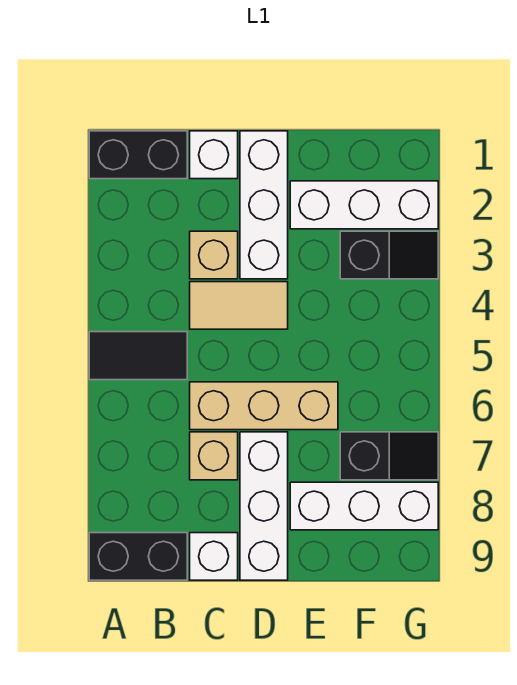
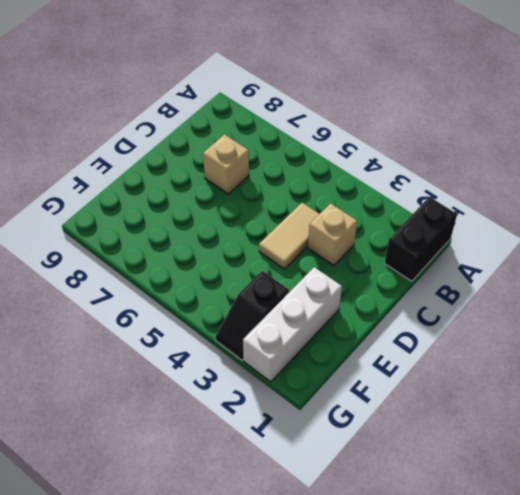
none -> black tile A5:B5 level 1
none -> black brick A9:B9 level 1
none -> white brick C1 level 1

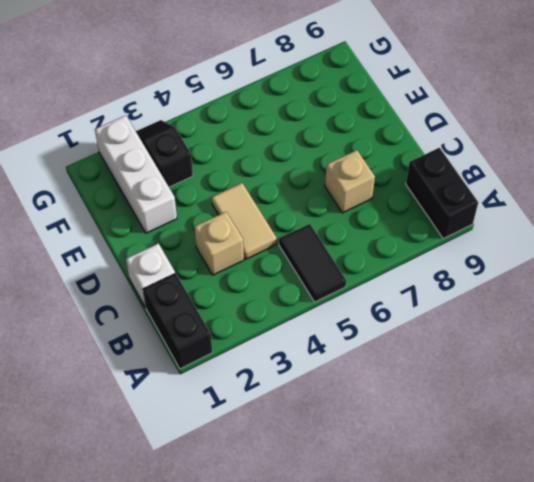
none -> tan brick C6:E6 level 1
none -> white brick C9 level 1
none -> white brick D1:D3 level 1

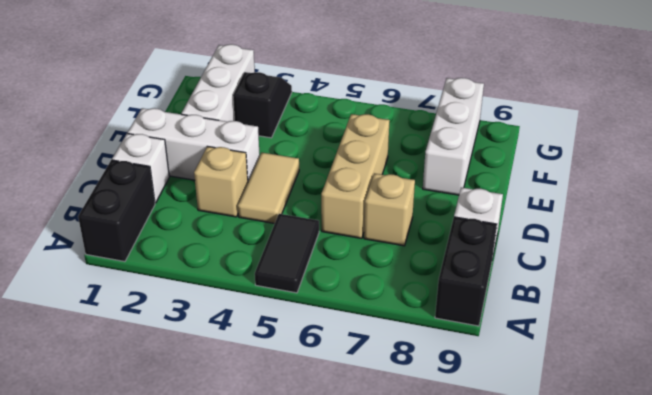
none -> white brick D7:D9 level 1
none -> black slope F7:G7 level 1 top F

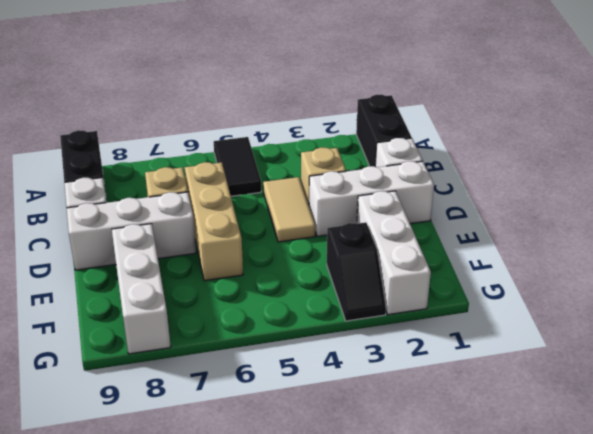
none -> black slope F7:G7 level 1 top F

